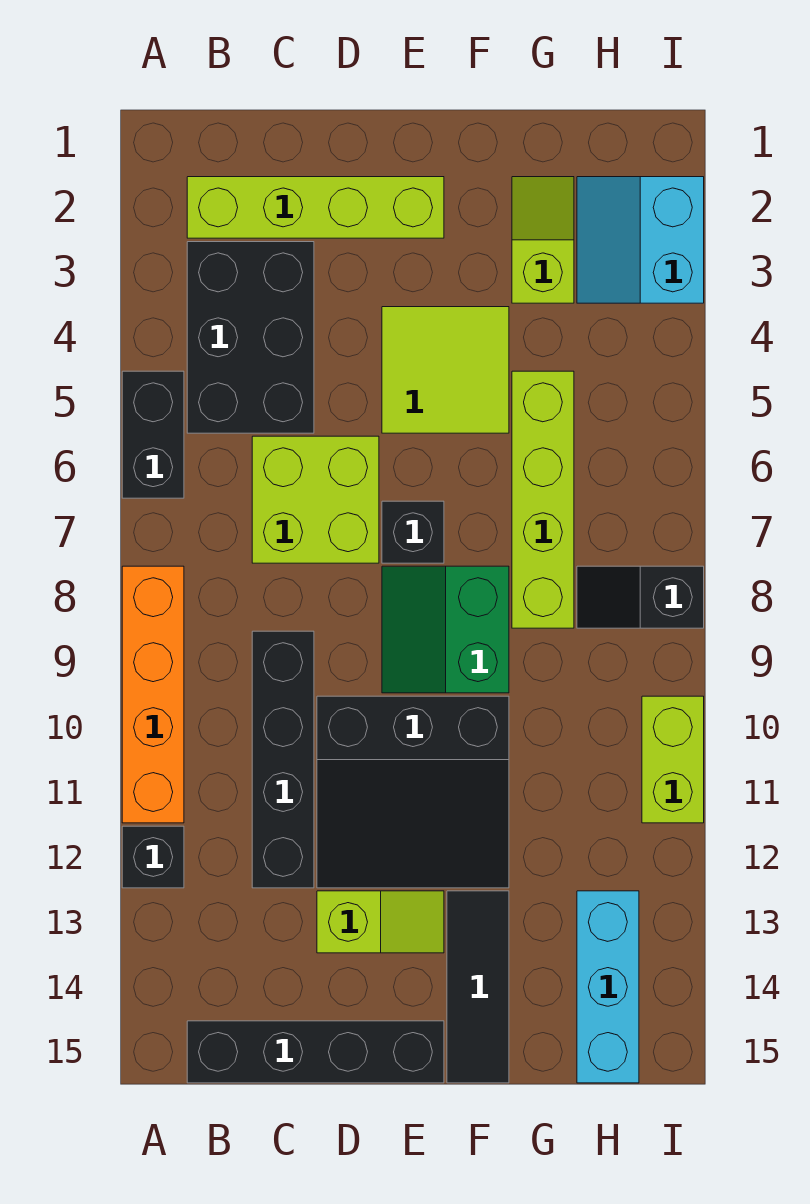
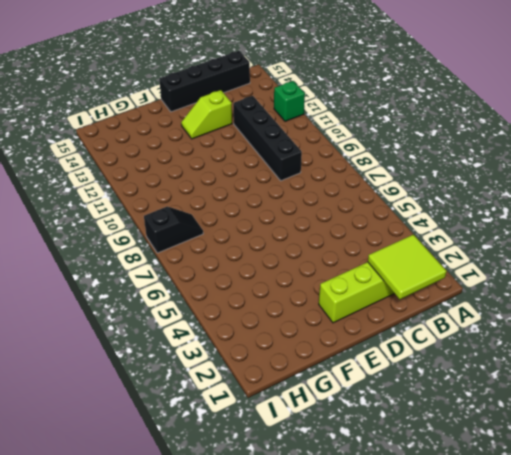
green brick A12 level 1 -> black brick A12 level 1
lime tile B1:C2 level 2 -> lime tile E4:F5 level 1
none -> black brick A5:A6 level 1
none -> orange brick A8:A11 level 1
none -> black brick B3:C5 level 1

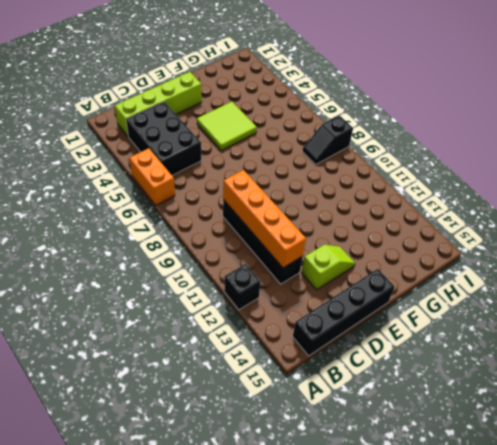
orange brick A5:A6 level 1 -> black brick A5:A6 level 1
orange brick C9:C12 level 2 -> orange brick A8:A11 level 1
none -> lime brick C6:D7 level 1
none -> black slope D10:F12 level 1 top 10
none -> black brick E7 level 1

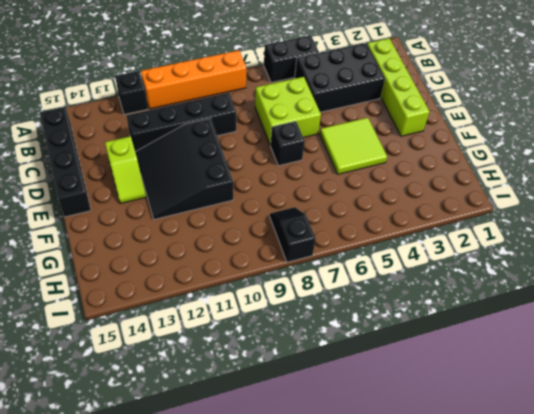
none -> green slope E8:F9 level 1 top F
none -> black tile F13:F15 level 1
none -> lime slope G2:G3 level 1 top 3

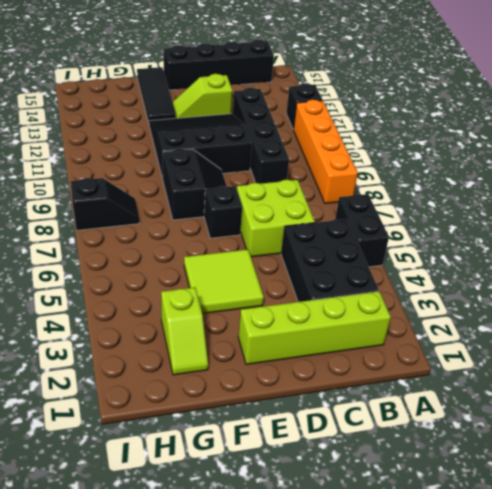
black slope E8:F9 level 1 top F -> green slope E8:F9 level 1 top F
none -> lime brick G5:G8 level 1
none -> cyan slope H2:I3 level 1 top I
none -> cyan brick H13:H15 level 1

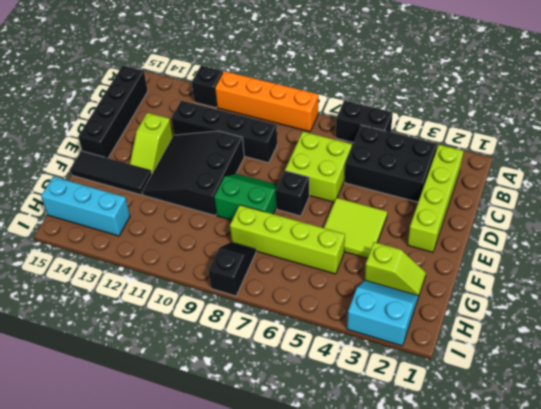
none -> lime brick I10:I11 level 1

